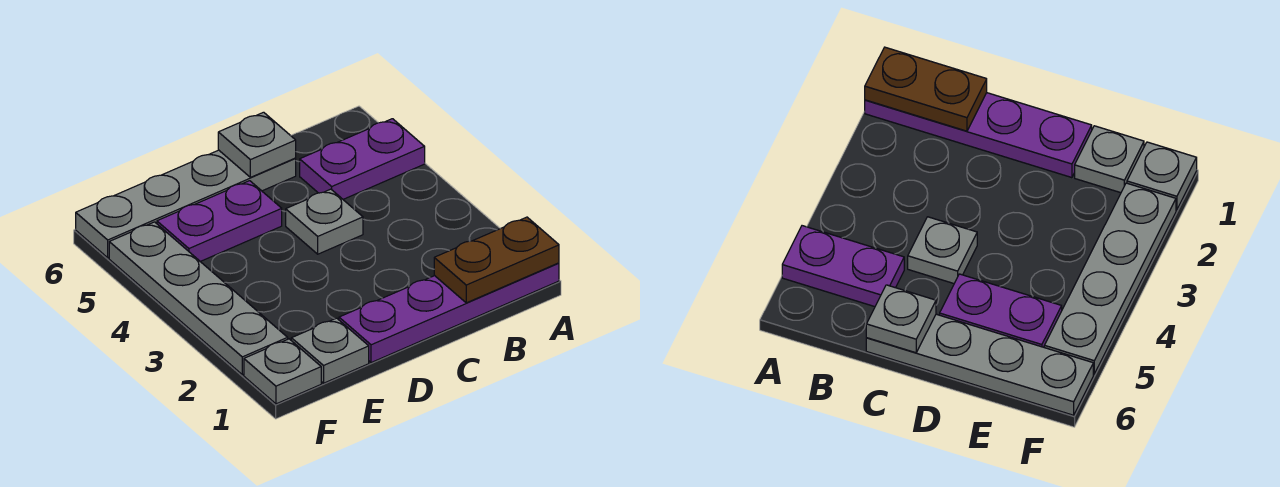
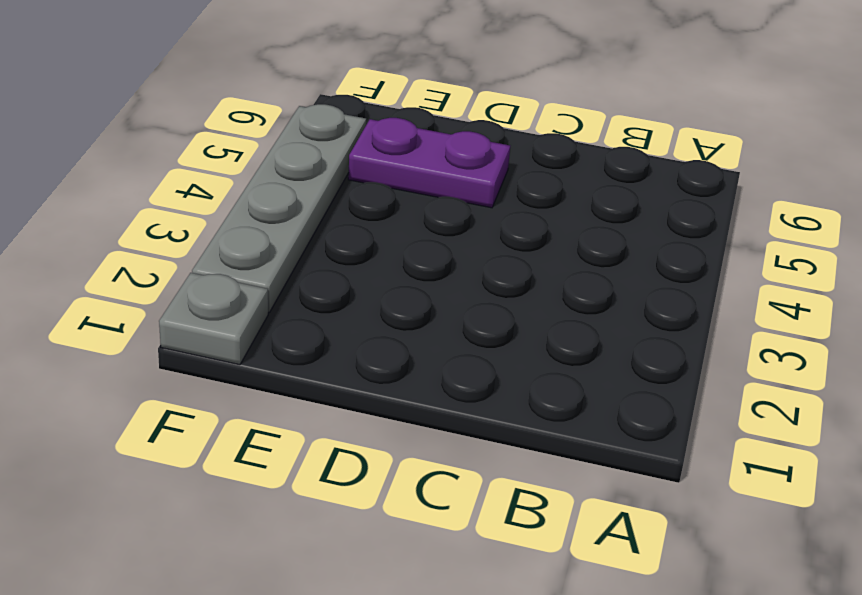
none -> purple plate A1:D1 level 1
none -> purple plate A5:B5 level 1

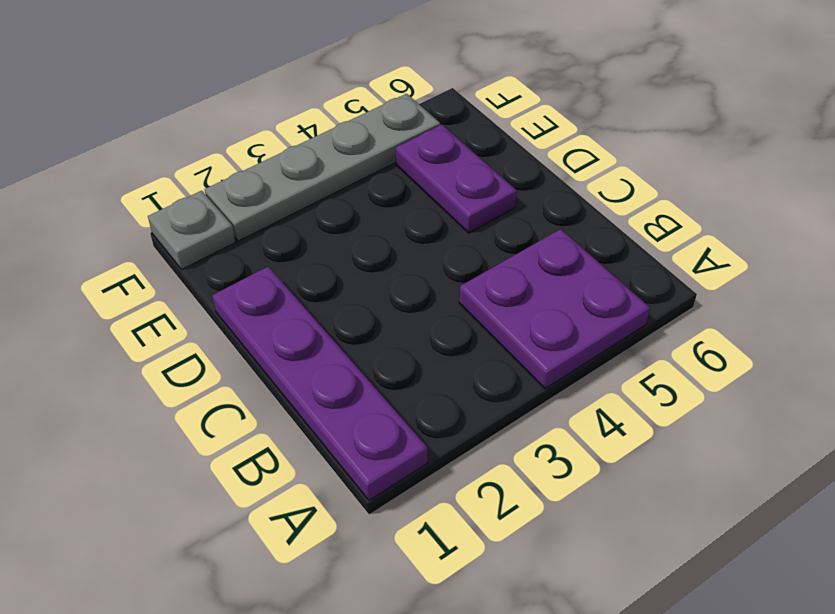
purple plate A4:B5 level 1 -> purple plate A5:B5 level 1
none -> grey plate C4 level 1
none -> grey plate C6:F6 level 1

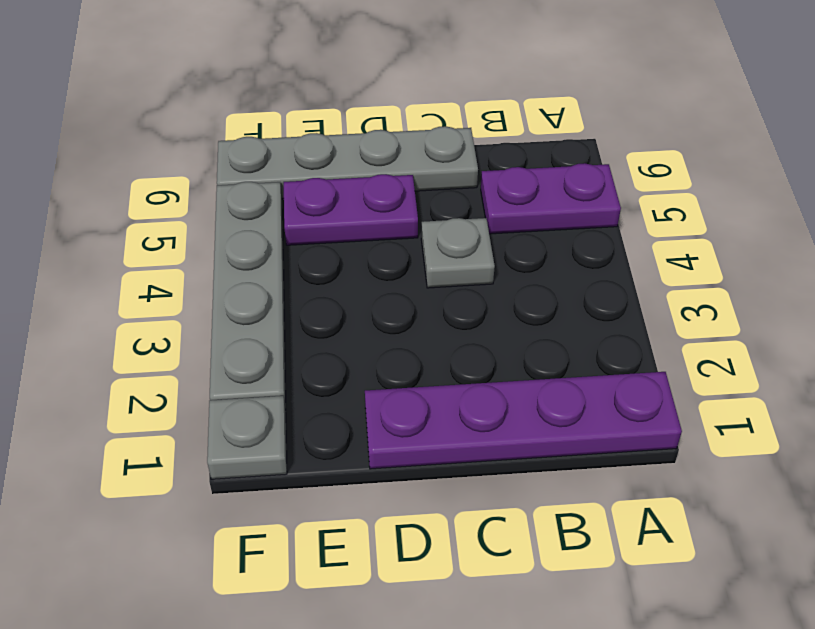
none -> grey plate E1 level 1
none -> brown plate A1:B1 level 2

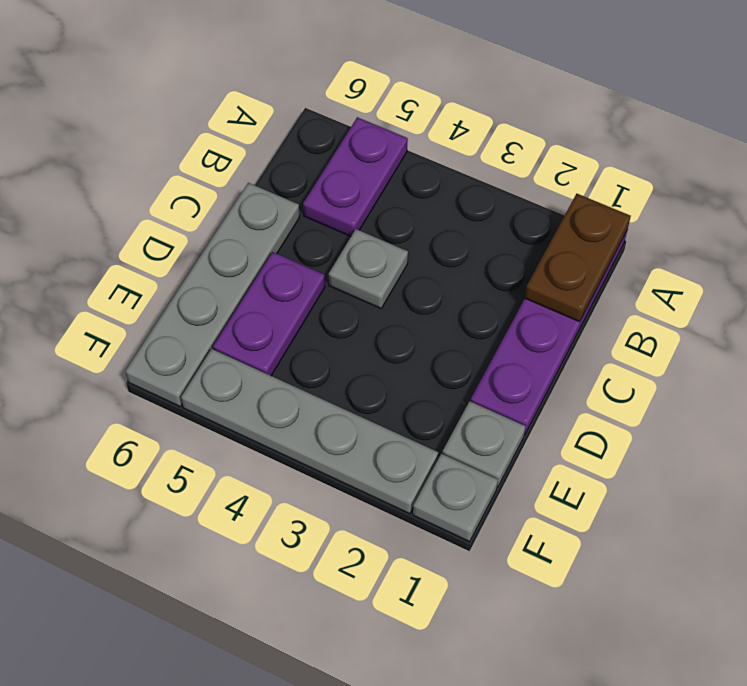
none -> grey plate C6 level 2

